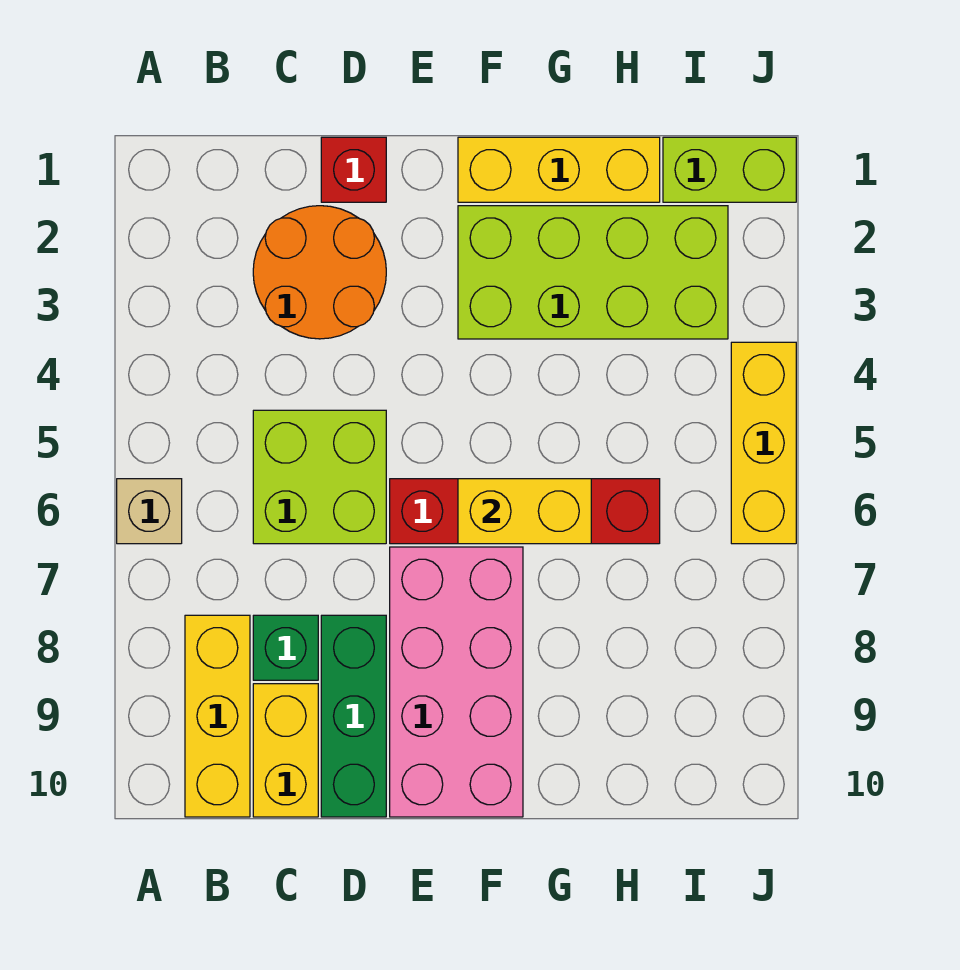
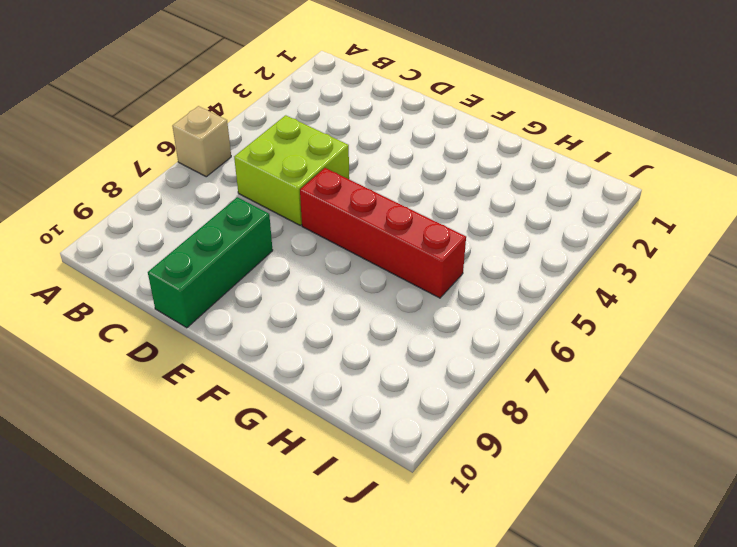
none -> yellow brick B8:B10 level 1
none -> orange round brick C2:D3 level 1
none -> green brick C8 level 1

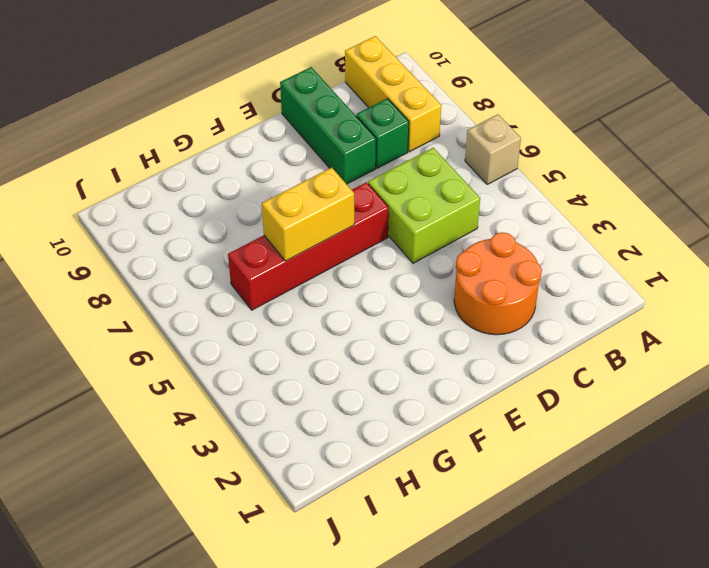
none -> yellow brick C9:C10 level 1
none -> red brick D1 level 1
none -> pink brick E7:F10 level 1

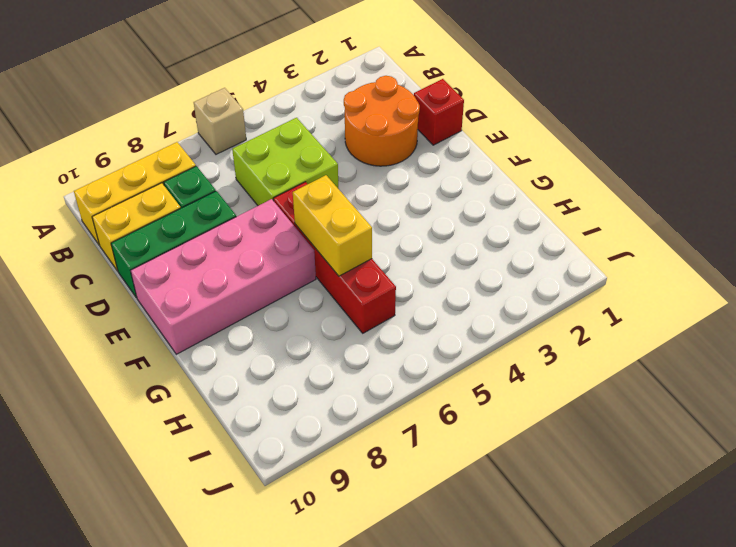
none -> yellow brick F1:H1 level 1
none -> lime brick F2:I3 level 1
none -> lime brick I1:J1 level 1

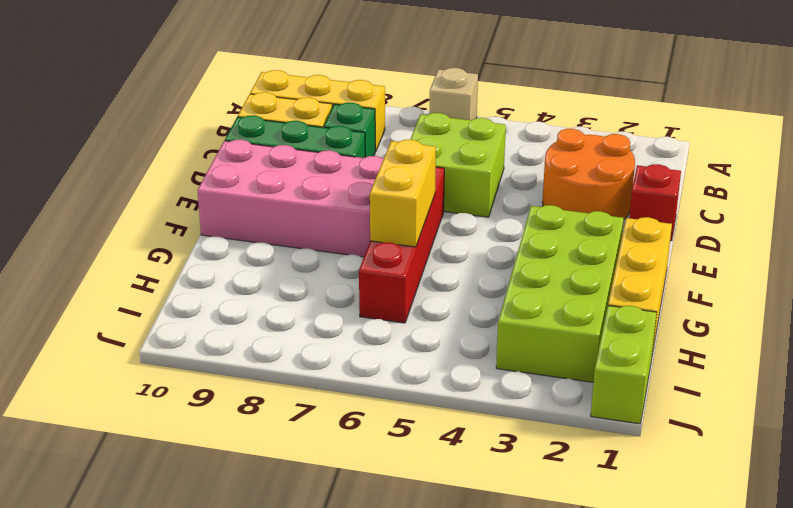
none -> yellow brick J4:J6 level 1

